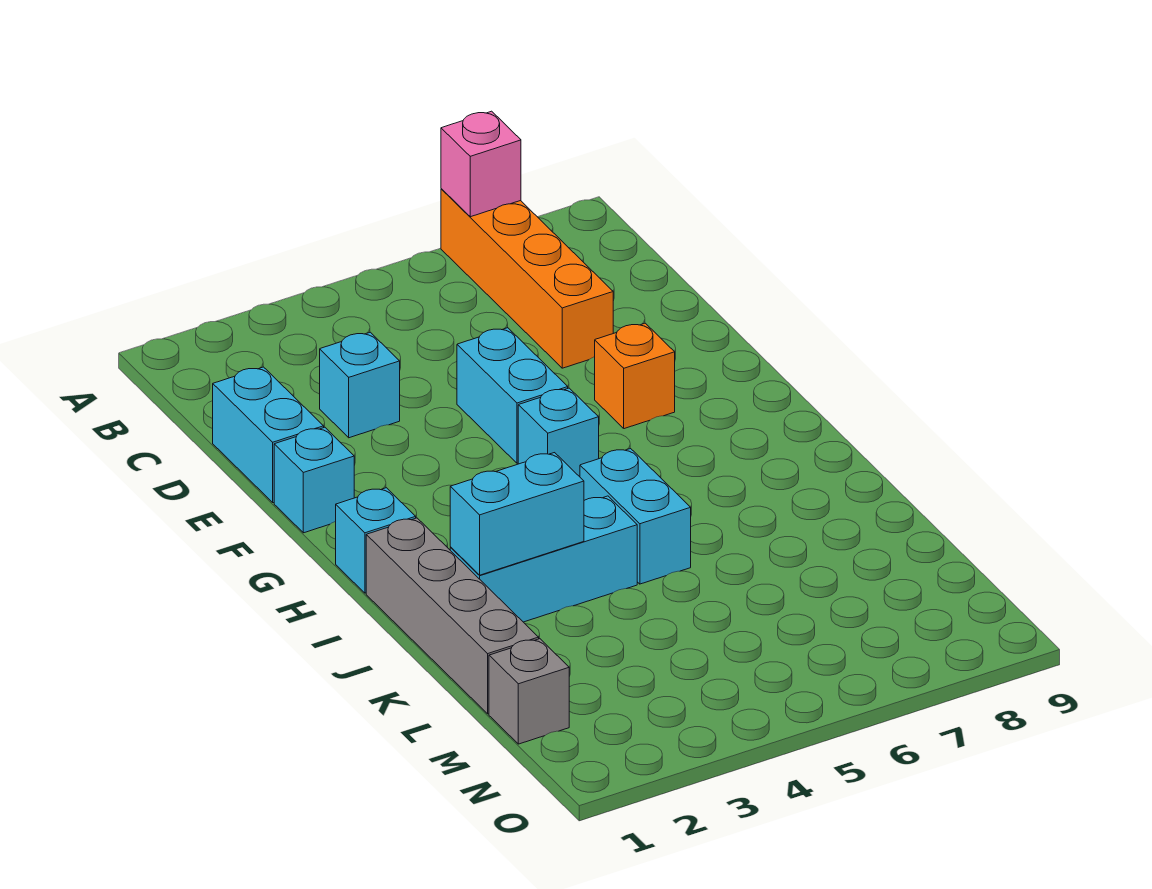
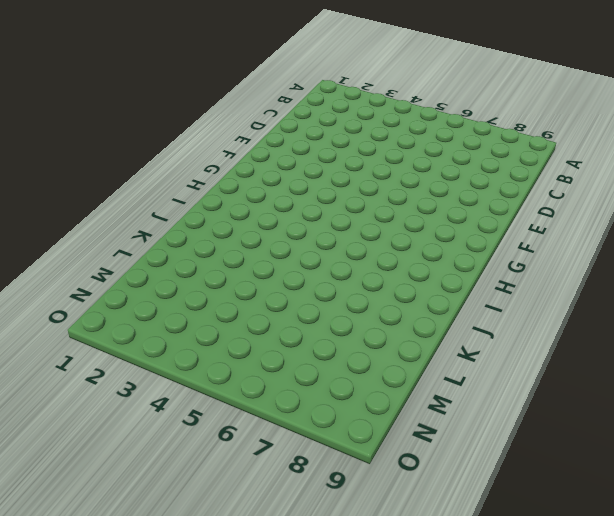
none -> orange brick A7:D7 level 1
none -> cyan brick D1:E1 level 1
none -> cyan brick D3 level 1

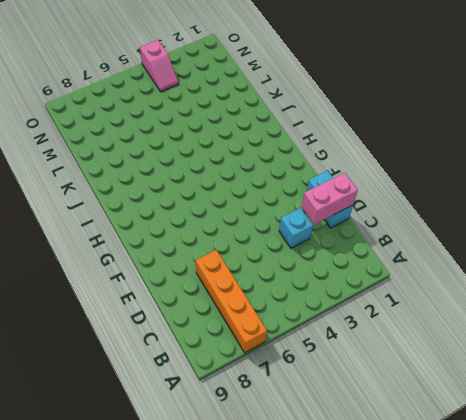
pink brick D1:D2 level 2 -> none
pink slope N4:O4 level 1 top O -> none
none -> cyan brick E5:F5 level 1
none -> cyan brick F1 level 1
none -> orange brick F7 level 1

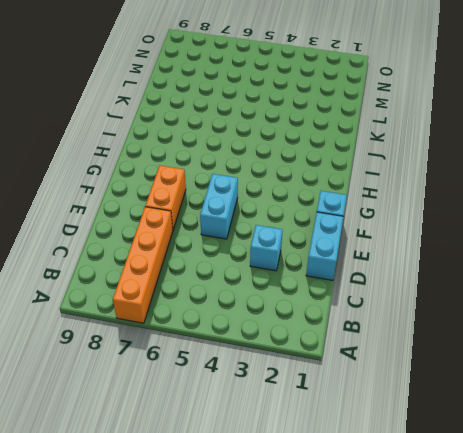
orange brick E7:F7 level 1 -> orange brick F7 level 1
none -> cyan brick G5 level 1
none -> cyan brick H1 level 1
none -> grey brick I1:L1 level 1

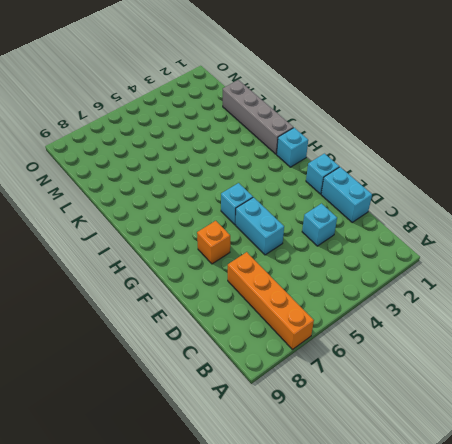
none -> cyan brick I5:J5 level 1
none -> cyan brick J2:J4 level 1
none -> grey brick M1 level 1

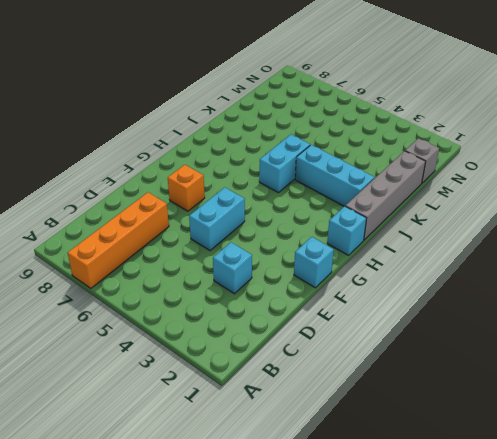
none -> cyan brick D1:E1 level 1
none -> cyan brick G5 level 1
none -> pink brick A7 level 2

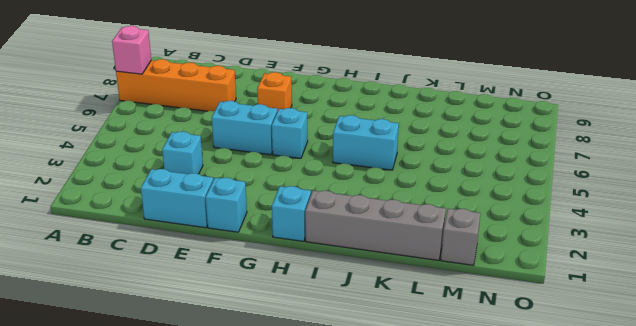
none -> cyan brick J2:J4 level 1
none -> cyan brick J2:J3 level 2

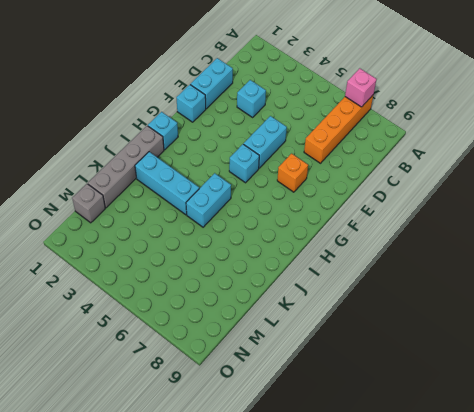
none -> cyan brick J2:J3 level 2

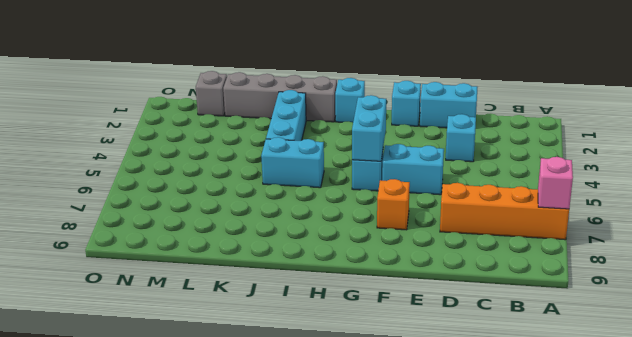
cyan brick G4:G5 level 2 -> cyan brick J2:J3 level 2

